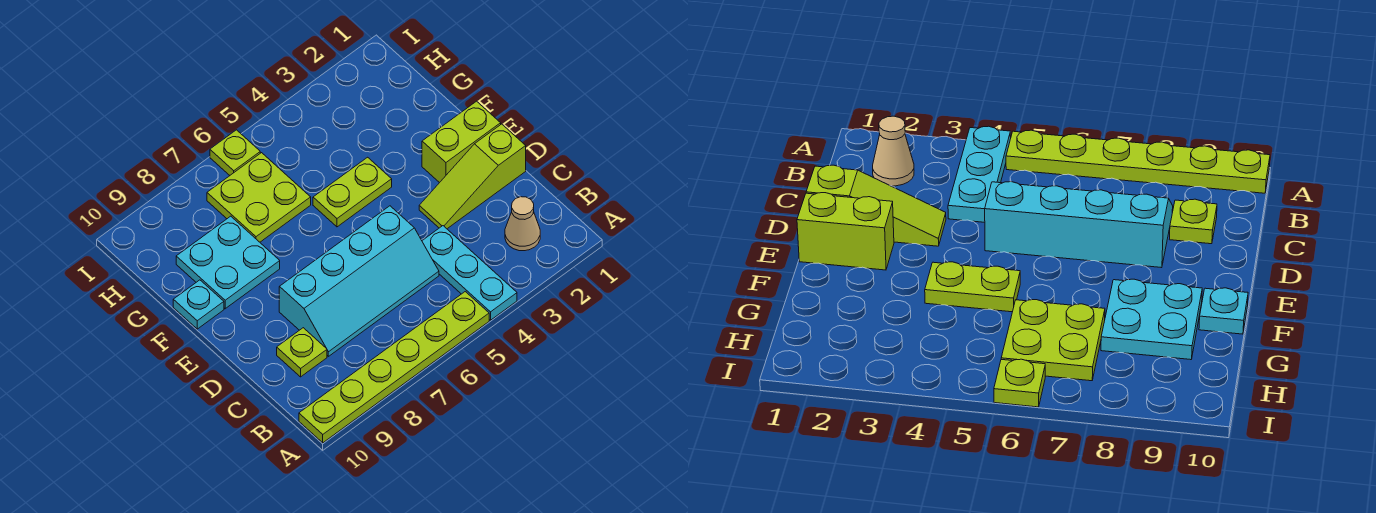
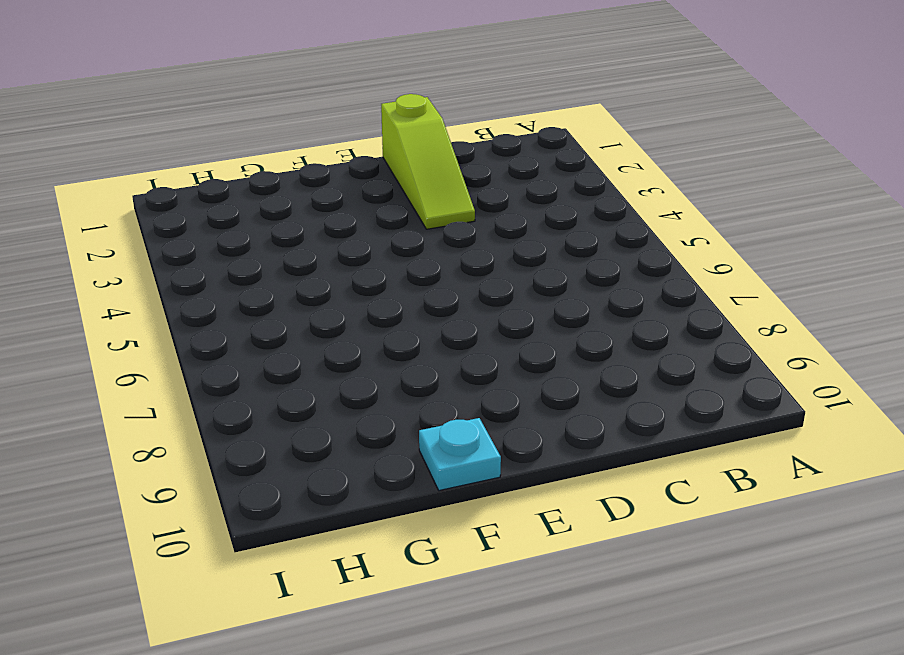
none -> cyan plate A4:C4 level 1
none -> lime plate A5:A10 level 1
none -> tan cone B2 level 1

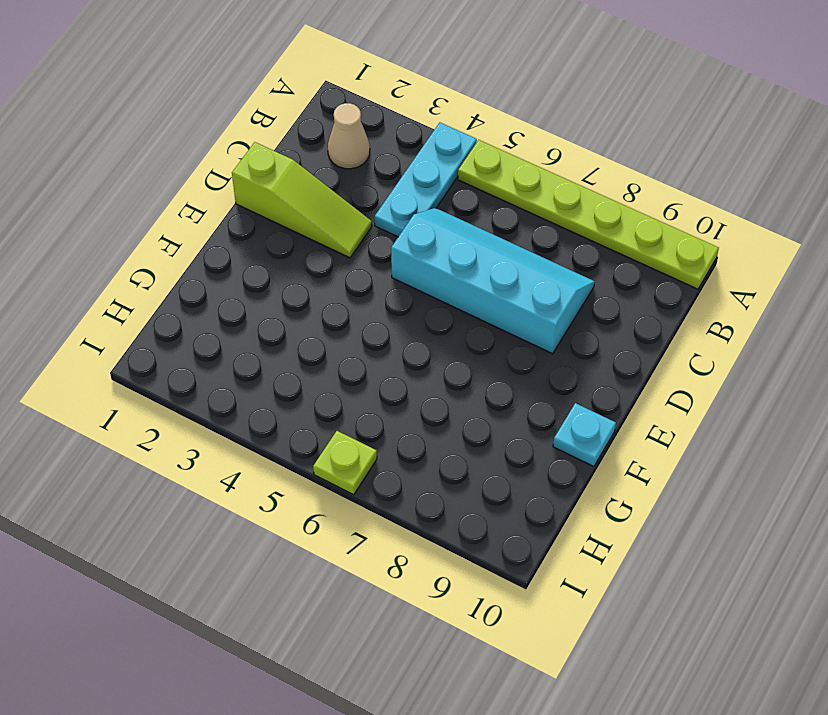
none -> lime plate C9 level 1
none -> lime brick E1:E2 level 1
none -> lime plate F4:F5 level 1

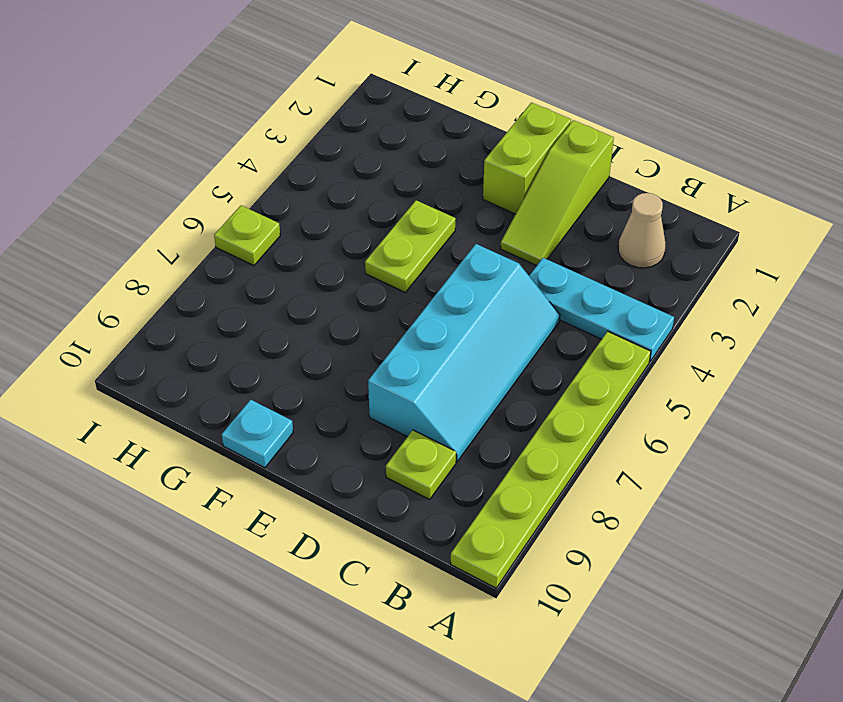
none -> cyan plate F8:G9 level 1
none -> lime plate G6:H7 level 1

